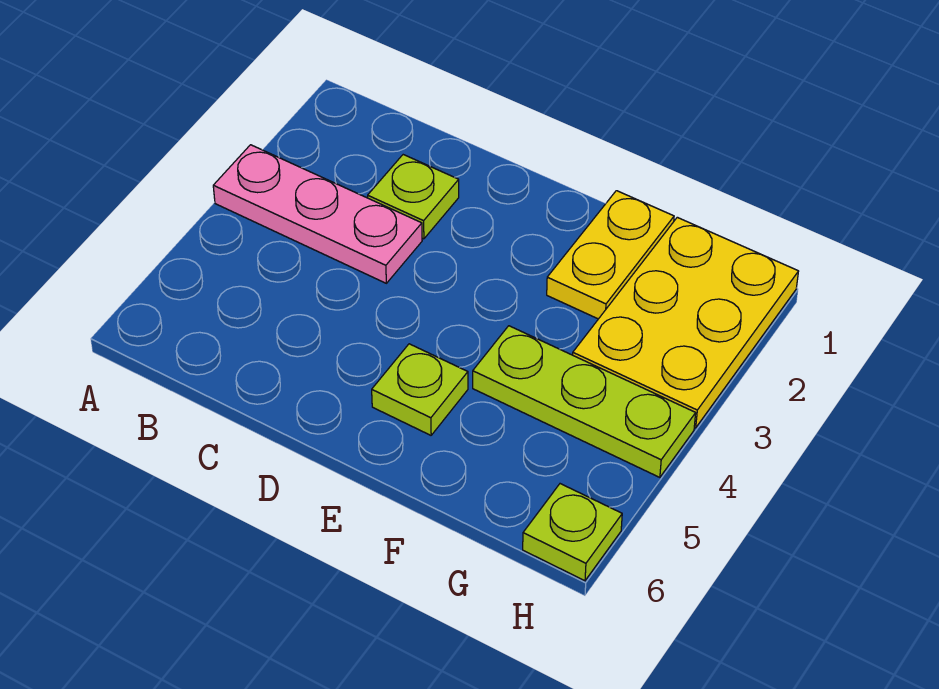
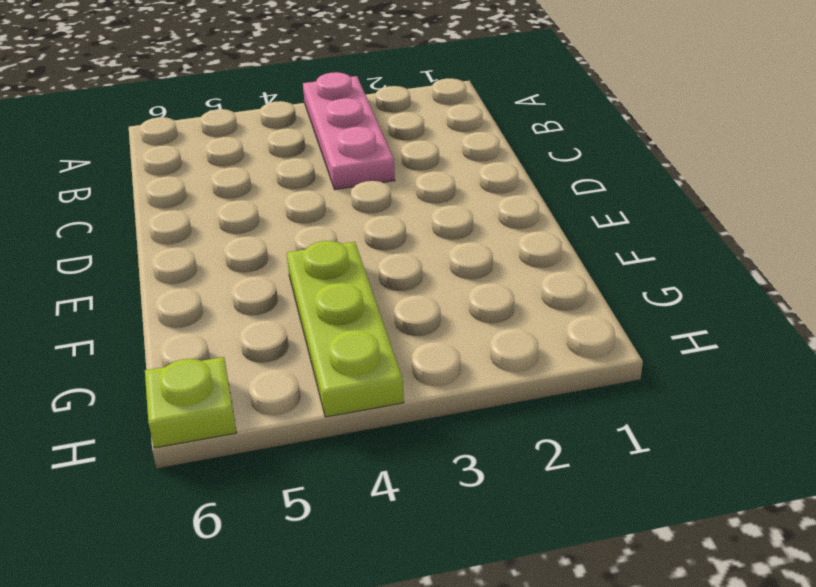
none -> lime plate C2 level 1
none -> lime plate E5 level 1

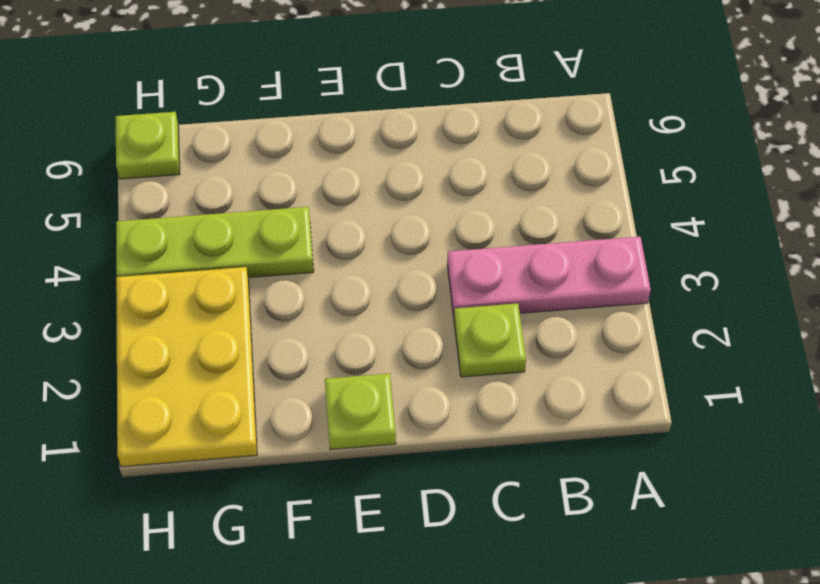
lime plate E1 level 1 -> lime plate E5 level 1
none -> yellow plate F1:F2 level 1

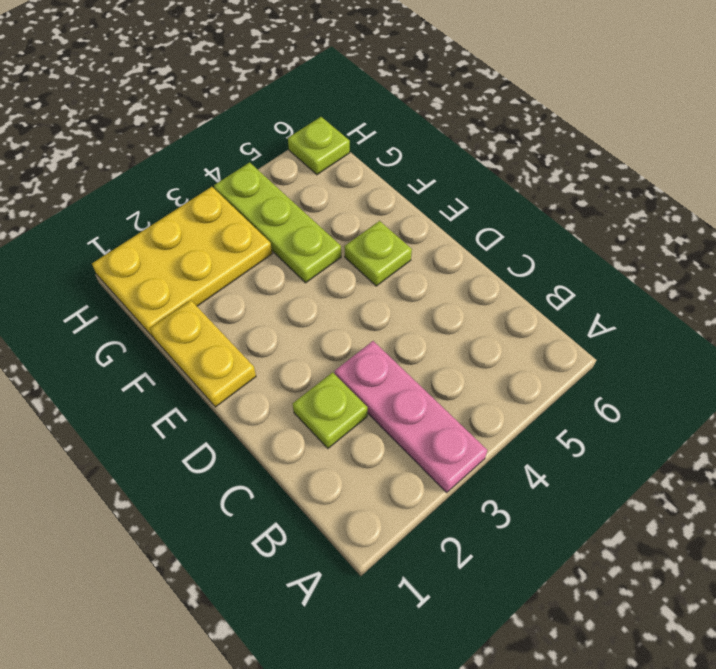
yellow plate E1:F1 level 1 -> yellow plate F1:F2 level 1

